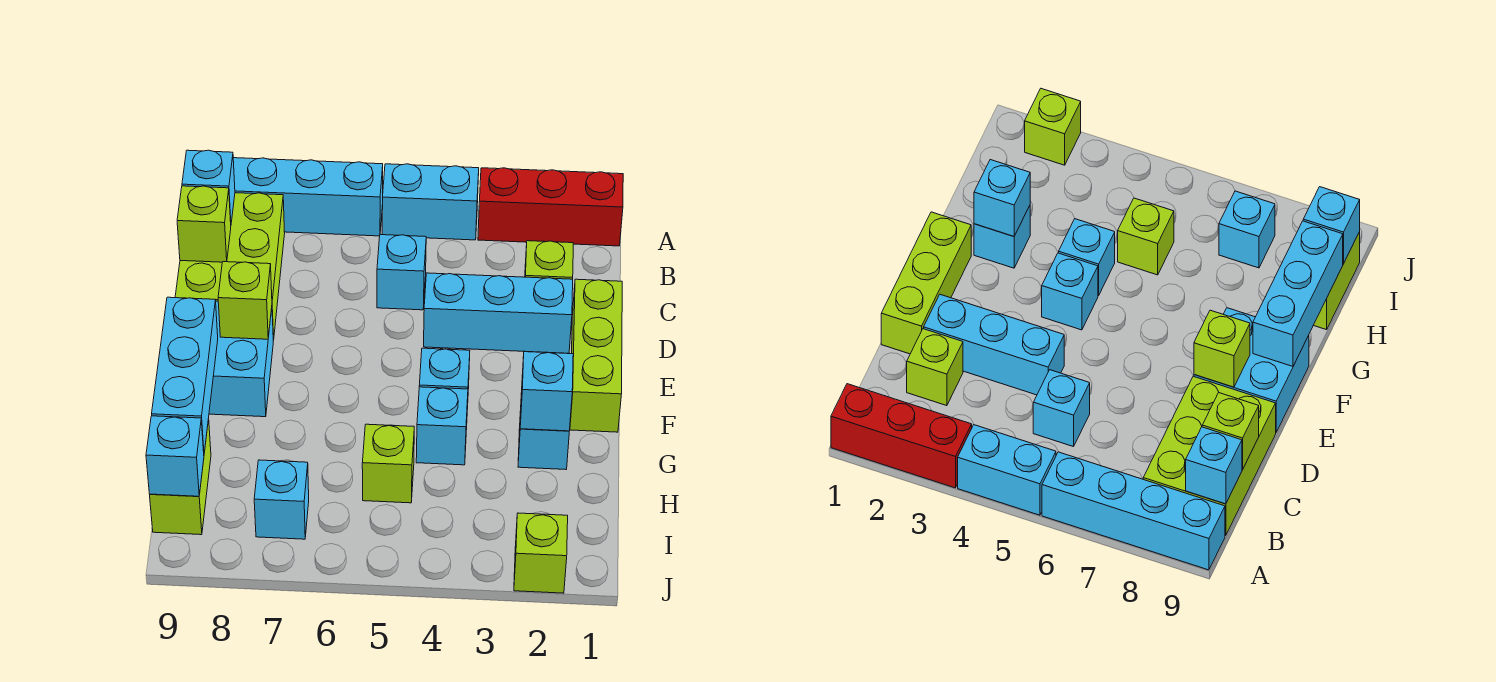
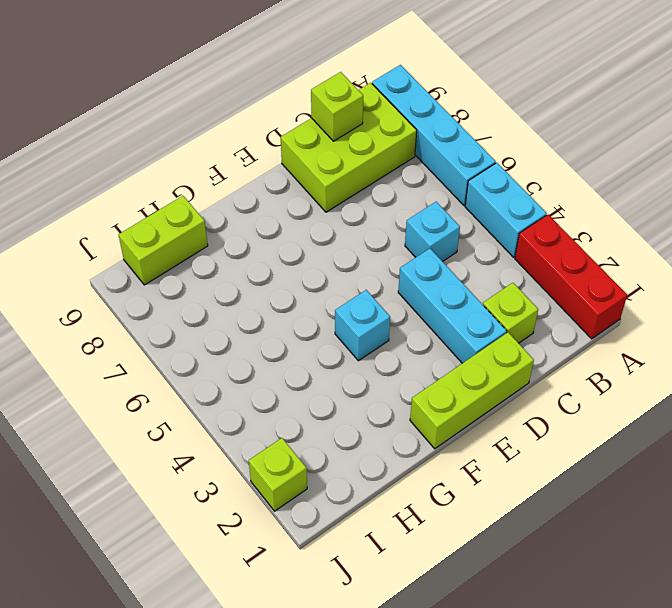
none -> cyan brick E8:F9 level 1
none -> cyan brick G2 level 1
none -> cyan brick G4 level 1

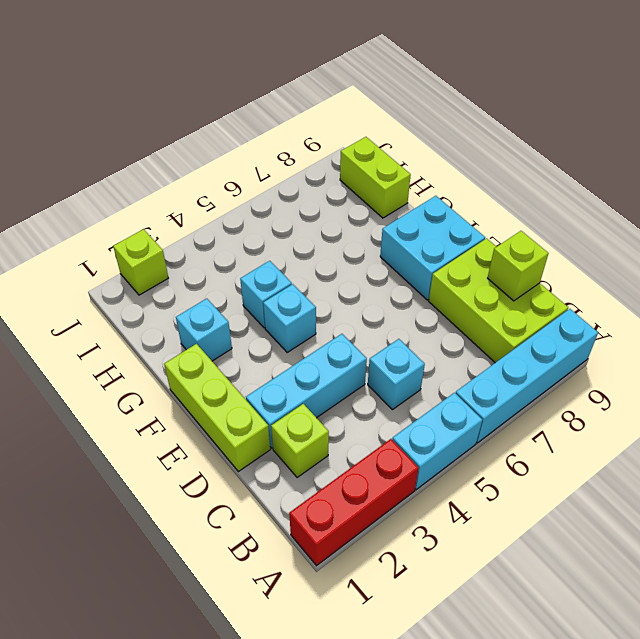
none -> lime brick H5 level 1
none -> cyan brick I7 level 1
none -> cyan brick B9 level 2

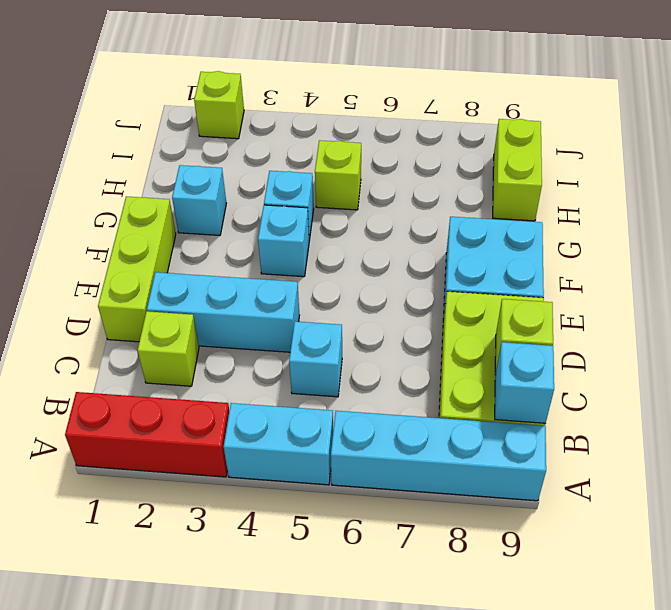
none -> cyan brick I7 level 1
none -> lime brick E8 level 2
none -> cyan brick F9:H9 level 2

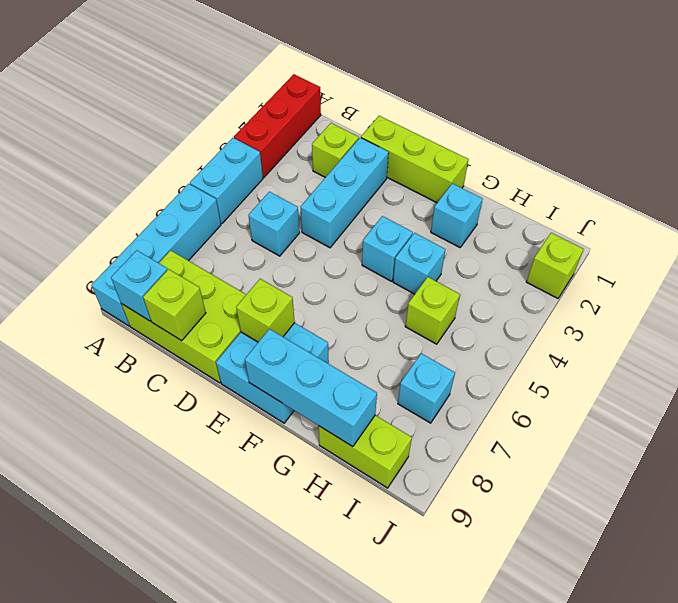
none -> cyan brick G2 level 2
none -> cyan brick I9 level 2

